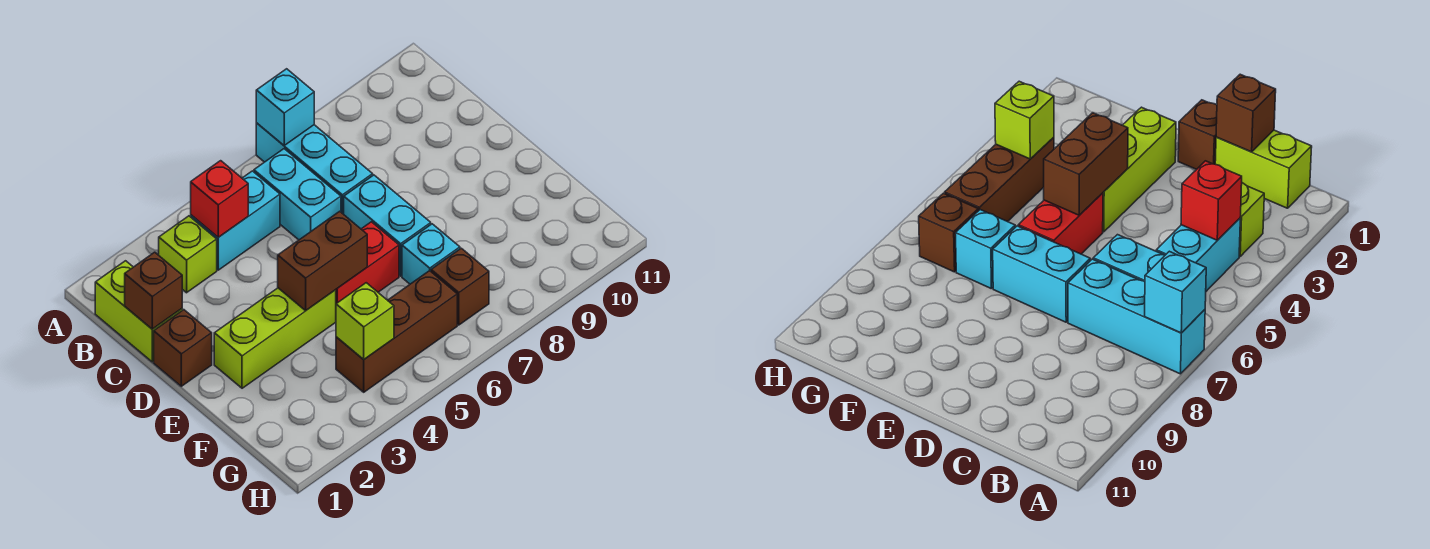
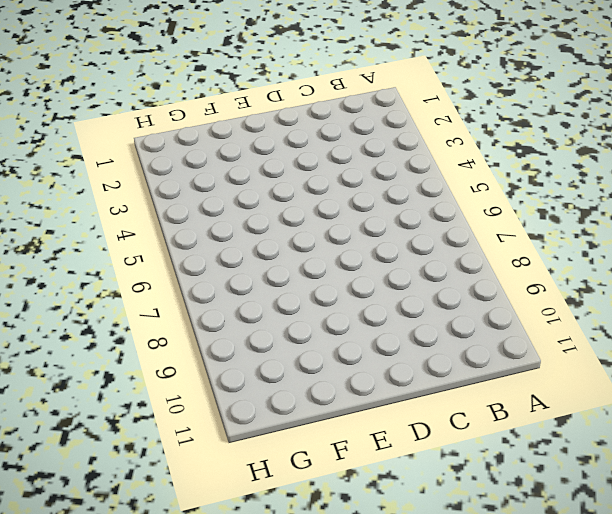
none -> cyan brick A7:C7 level 1
none -> lime brick B1:C1 level 1
none -> lime brick B3 level 1

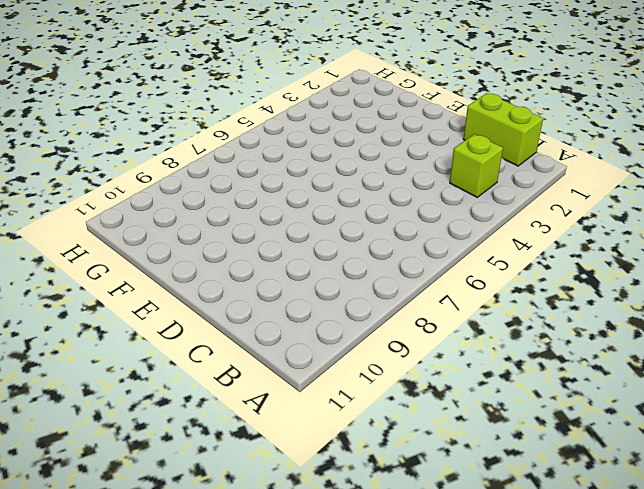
none -> cyan brick A7:C7 level 1
none -> cyan brick B4:B5 level 1
none -> cyan brick B6:C6 level 1

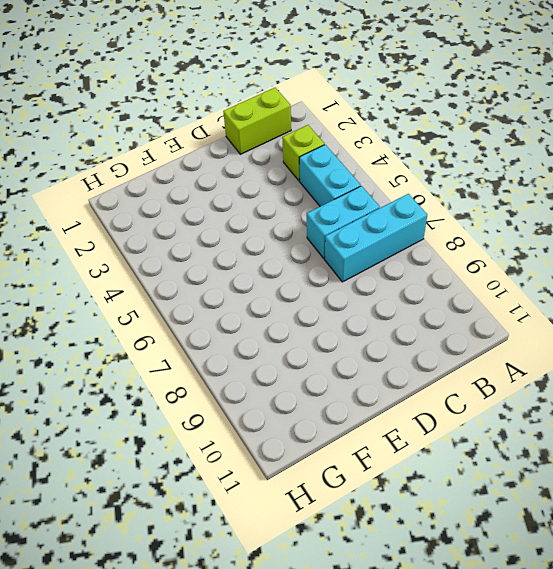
none -> brown brick D1 level 1
none -> cyan brick D7:E7 level 1
none -> lime brick E2:E4 level 1

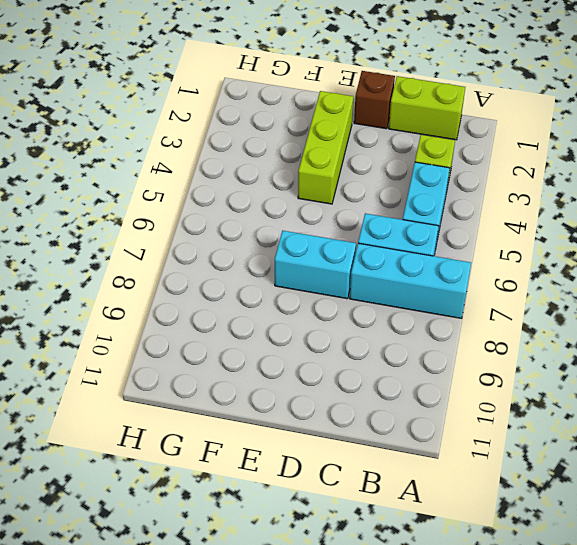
none -> red brick E5:E6 level 1
none -> cyan brick F7 level 1
none -> brown brick G4:G6 level 1

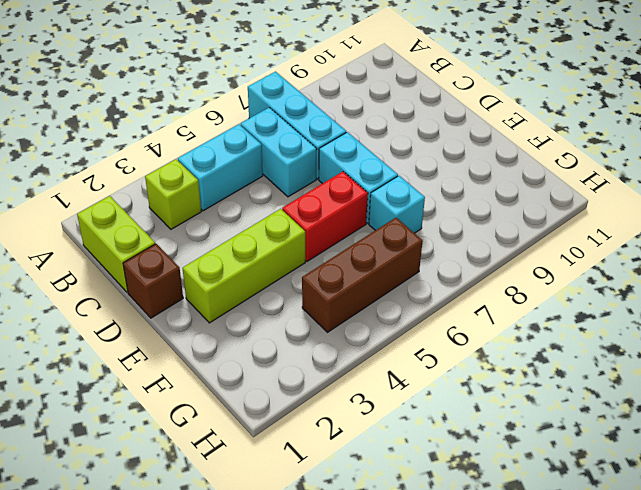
none -> brown brick G7 level 1
none -> cyan brick A7 level 2
none -> red brick B4 level 2

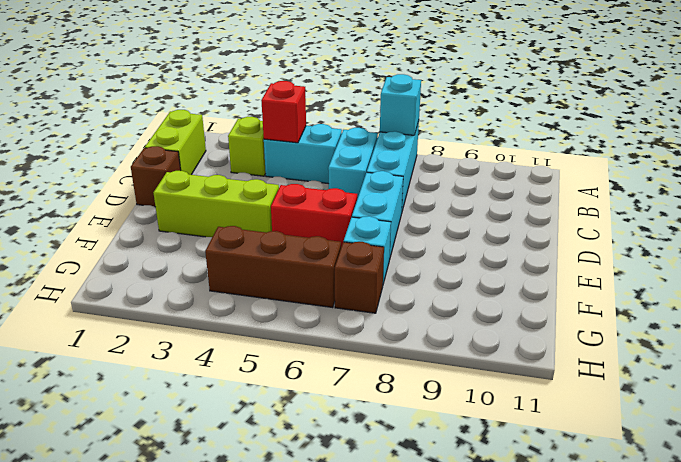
none -> brown brick C1 level 2
none -> brown brick E4:E5 level 2
none -> lime brick G4 level 2

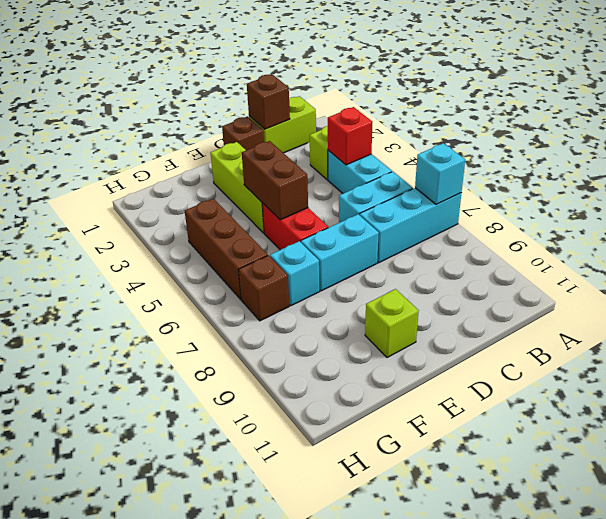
lime brick E10 level 1 -> lime brick G4 level 2

